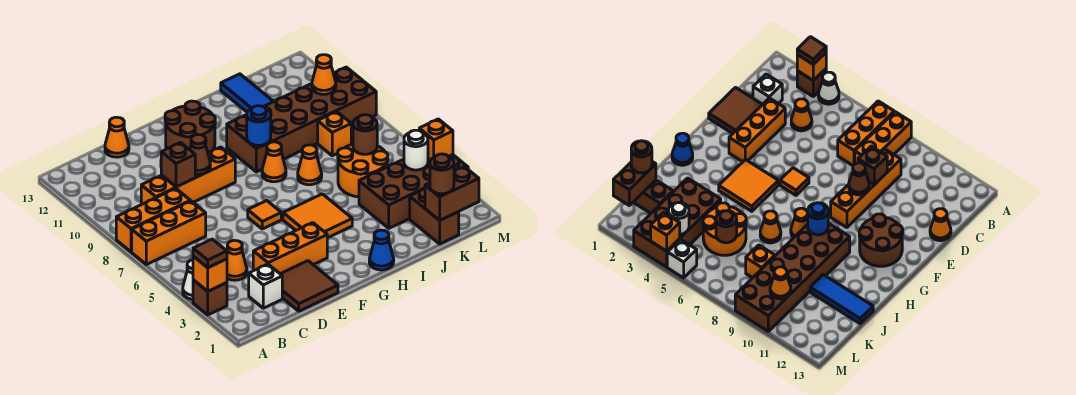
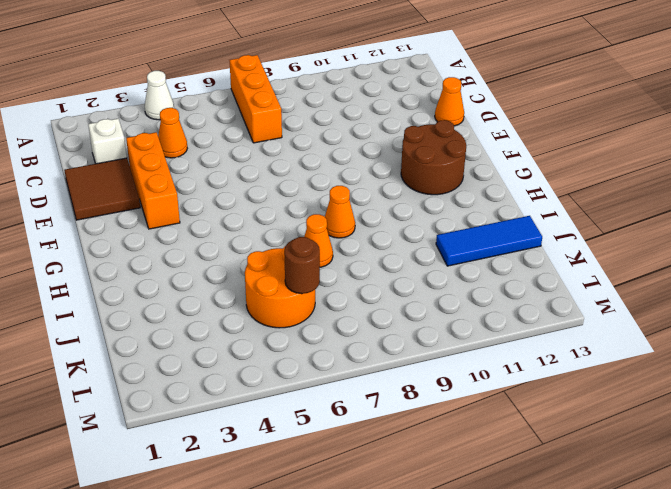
none -> brown brick A3 level 1
none -> orange brick A8:C8 level 1
none -> orange brick C9:F9 level 1
none -> orange tile F6 level 1

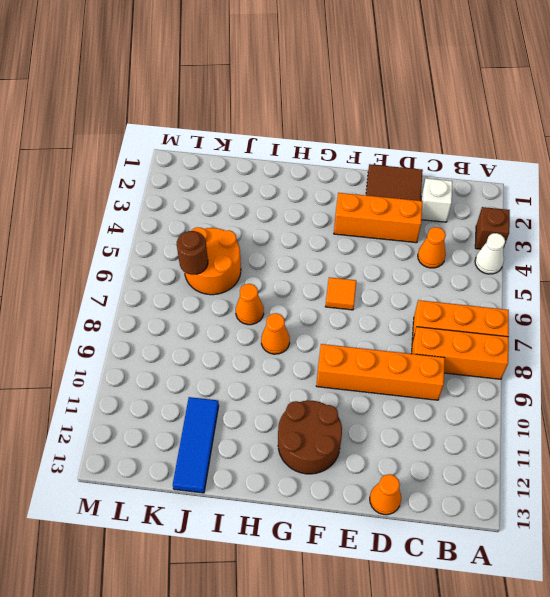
none -> orange tile G4:H5 level 1
none -> blue cone H1 level 1
none -> brown brick H9:M10 level 1
none -> brown brick J3:M4 level 1

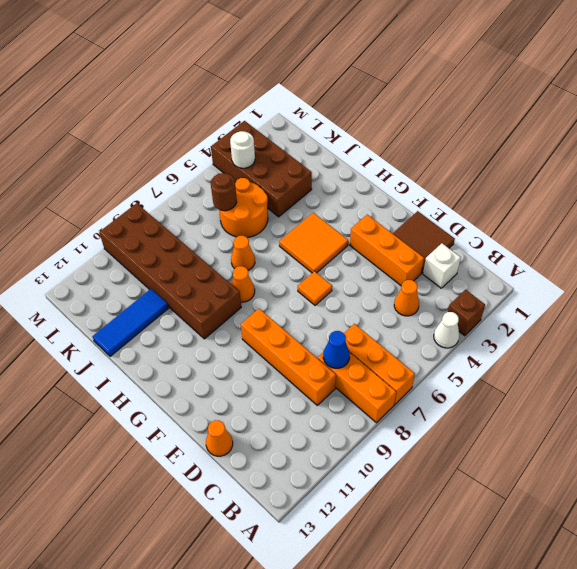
blue cone C8 level 2 -> blue cone H1 level 1
none -> brown round brick F11:G12 level 1
none -> brown brick K1:K2 level 1
none -> orange brick K8 level 1
none -> white brick M5 level 1

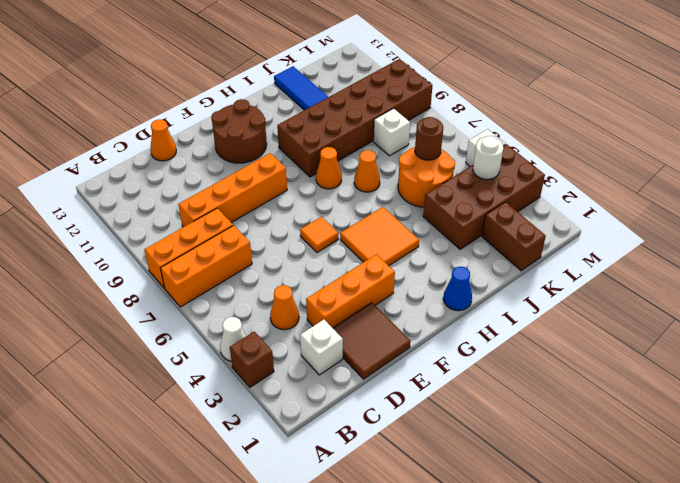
white brick K8 level 1 -> orange brick K8 level 1
none -> orange brick A3 level 2
none -> brown brick D9 level 2
none -> brown cone E9 level 2
none -> blue round brick H9 level 2

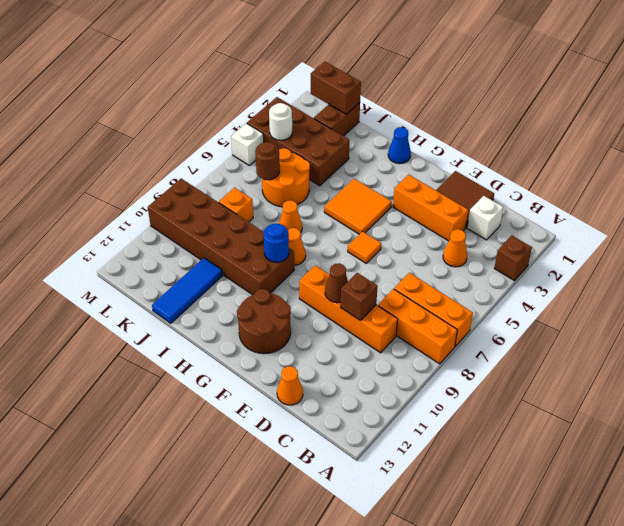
none -> white cone A4 level 1
none -> orange brick A3 level 2
none -> orange cone L10 level 2
none -> orange brick M4 level 2

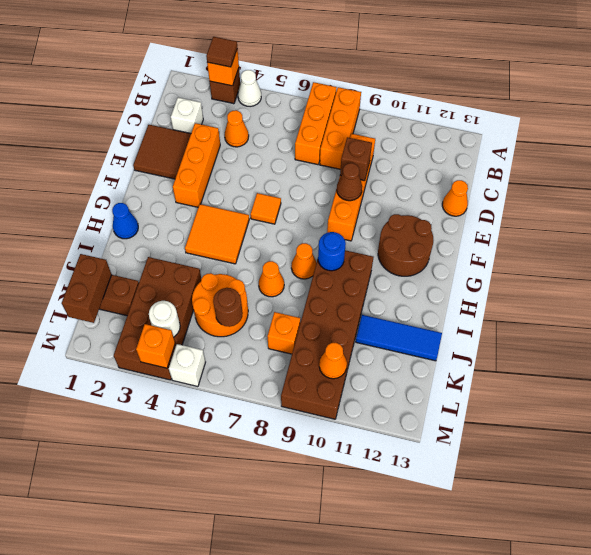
none -> brown round brick K1 level 3

